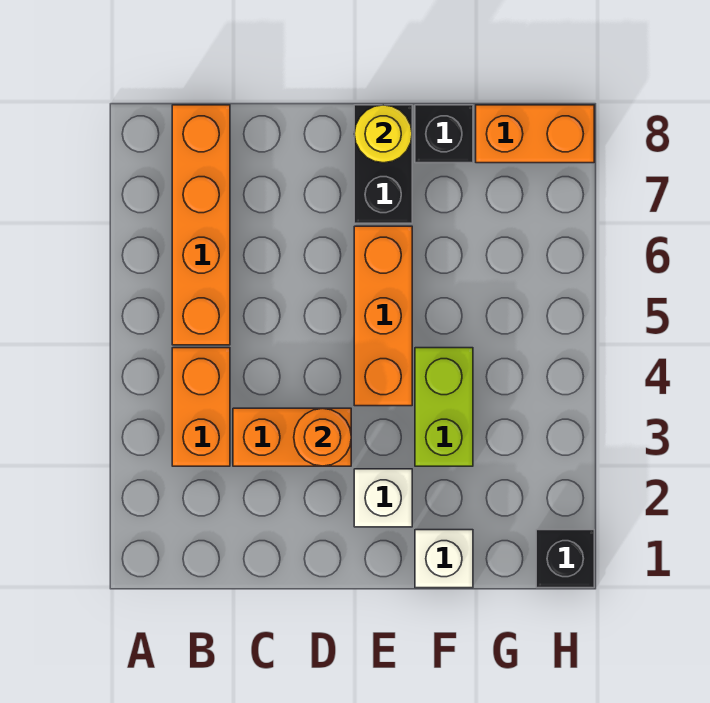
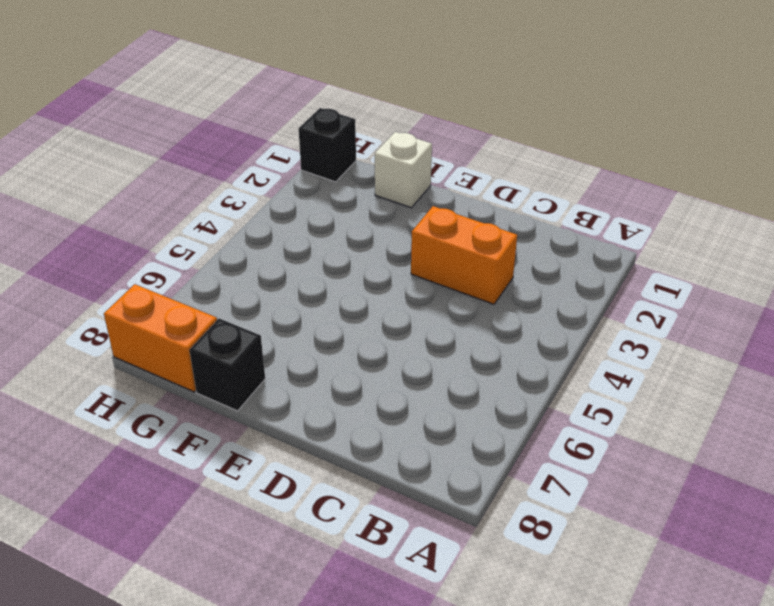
none -> orange brick B3:B4 level 1
none -> orange brick B5:B8 level 1
none -> white brick E2 level 1

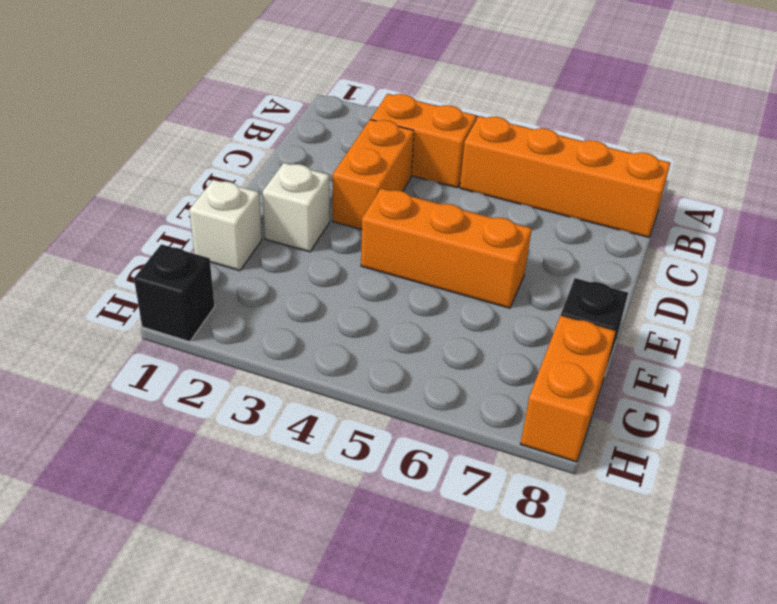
none -> black brick E7:E8 level 1
none -> lime brick F3:F4 level 1
none -> orange round brick D3 level 2

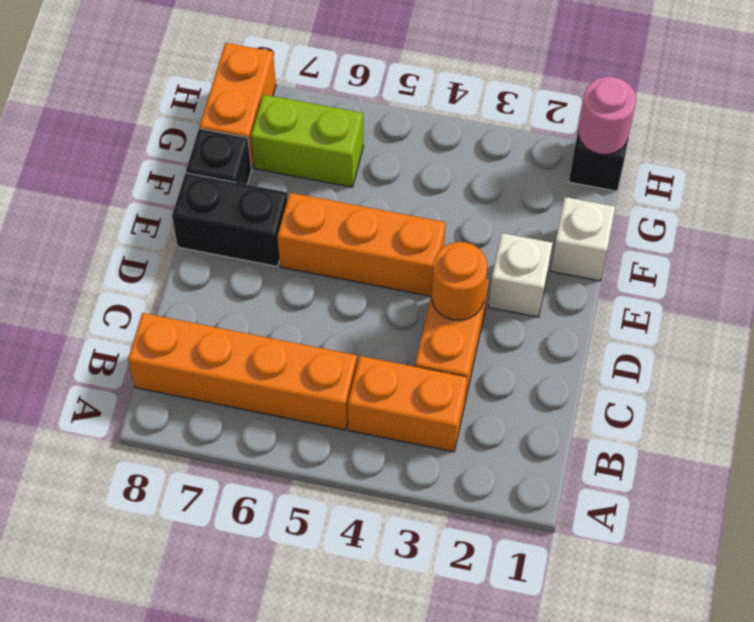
lime brick G6:G7 level 1 -> lime brick F3:F4 level 1
pink round brick H1 level 2 -> none
none -> yellow round brick E8 level 2

